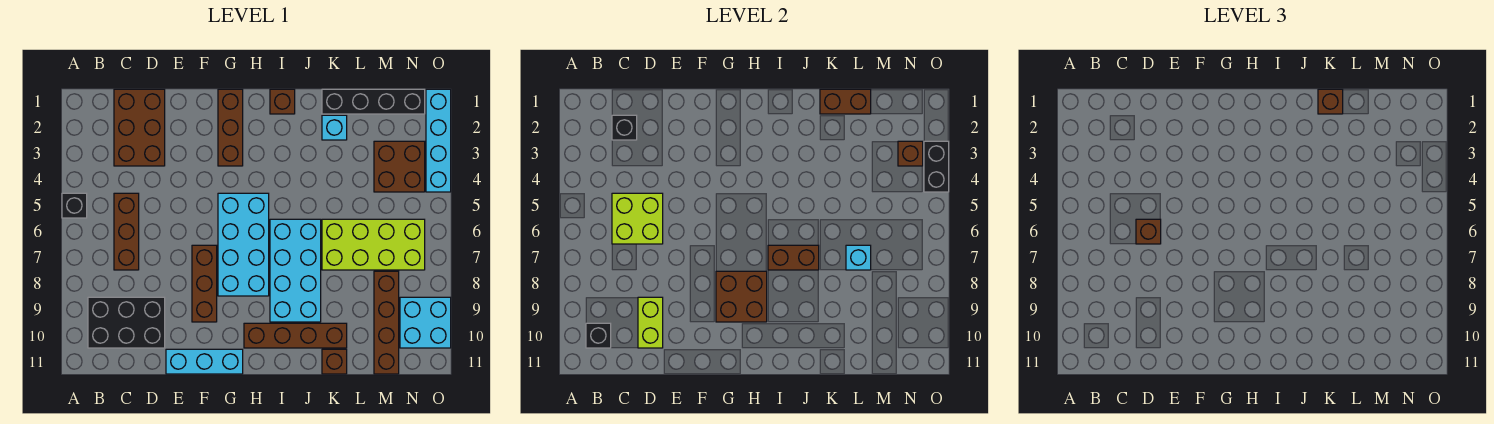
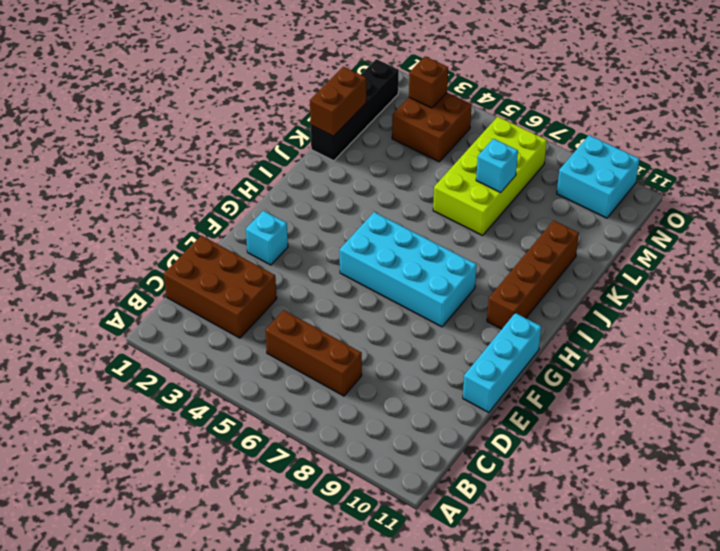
cyan brick F2 level 1 -> cyan brick K2 level 1
none -> black brick A5 level 1
none -> black brick B9:D10 level 1
none -> brown brick F7:F9 level 1
none -> brown brick G1:G3 level 1

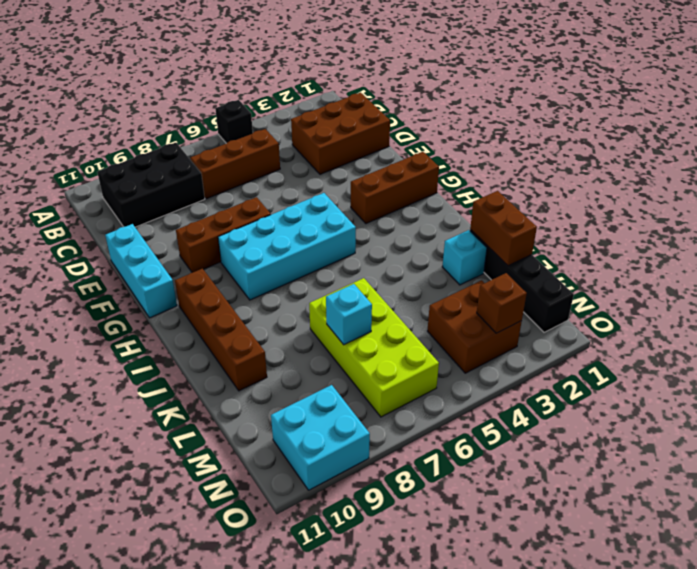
black brick B8:C10 level 1 -> black brick B9:D10 level 1
none -> brown brick I1 level 1
none -> cyan brick I6:J9 level 1
none -> brown brick K11 level 1
none -> brown brick M8:M11 level 1

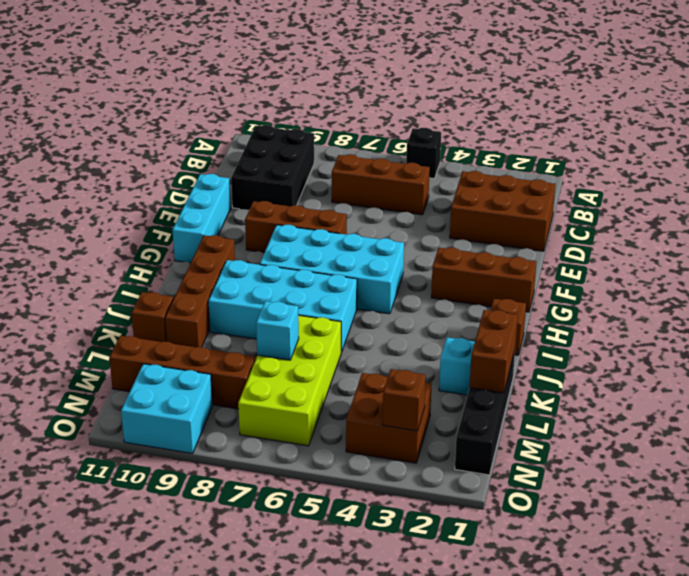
none -> cyan brick O1:O4 level 1
none -> black brick B10 level 2
none -> black brick C2 level 2
none -> lime brick C5:D6 level 2

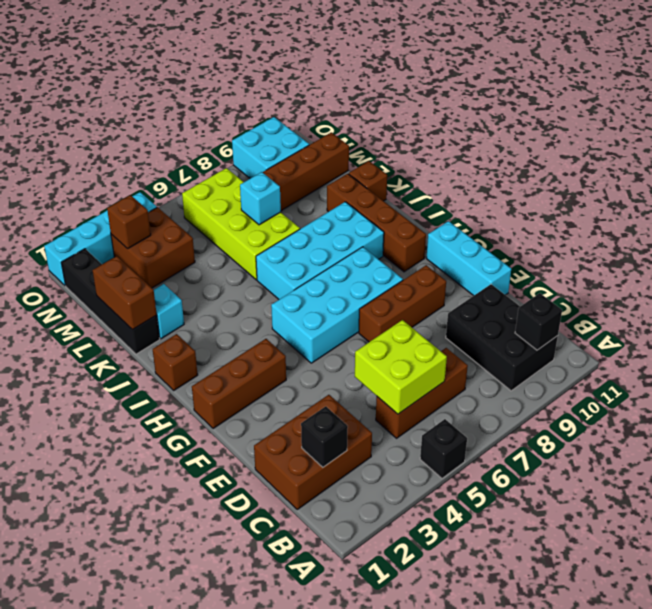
none -> lime brick D9:D10 level 2
none -> brown brick G8:H9 level 2
none -> brown brick I7:J7 level 2
none -> black brick O3:O4 level 2

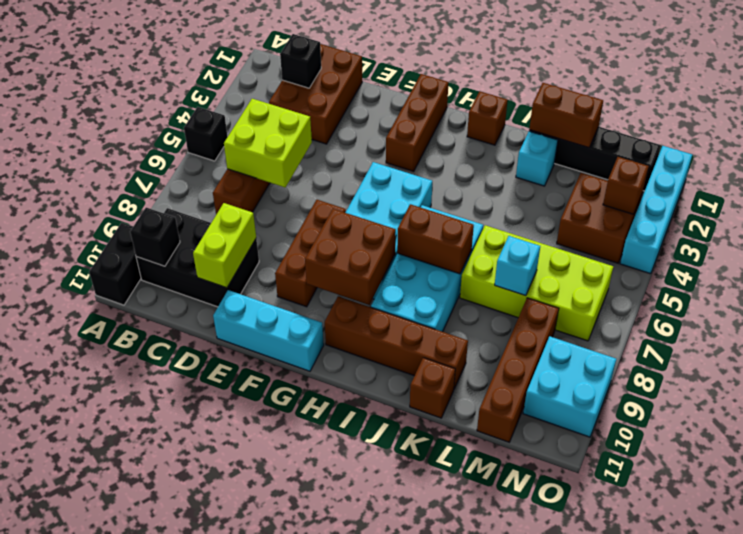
black brick A10:A11 level 1 -> black brick O3:O4 level 2
none -> brown brick D6 level 3
none -> brown brick K1 level 3

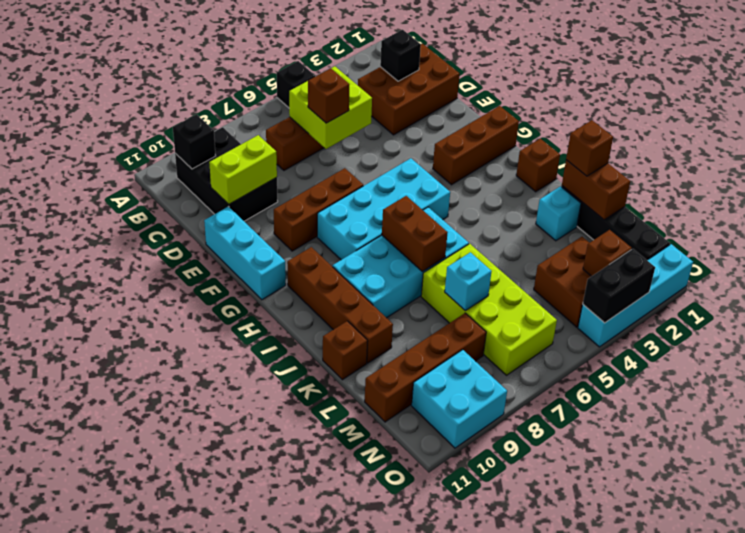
none -> brown brick G8:H9 level 2

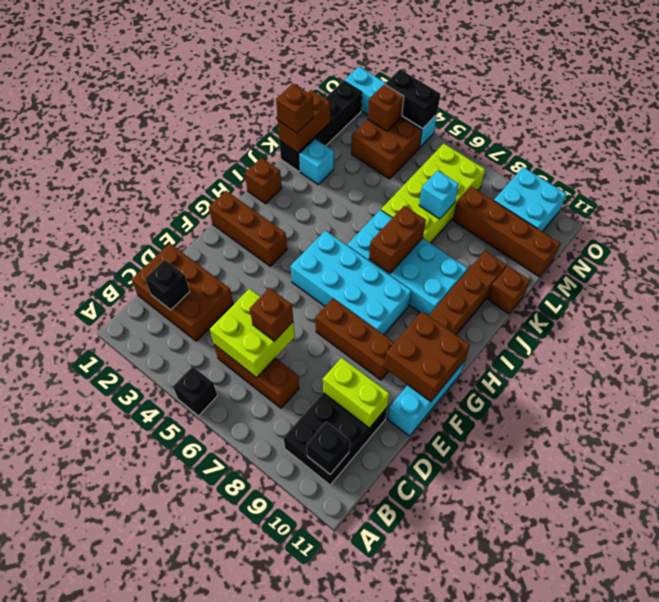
brown brick F10:G11 level 2 -> brown brick G8:H9 level 2

